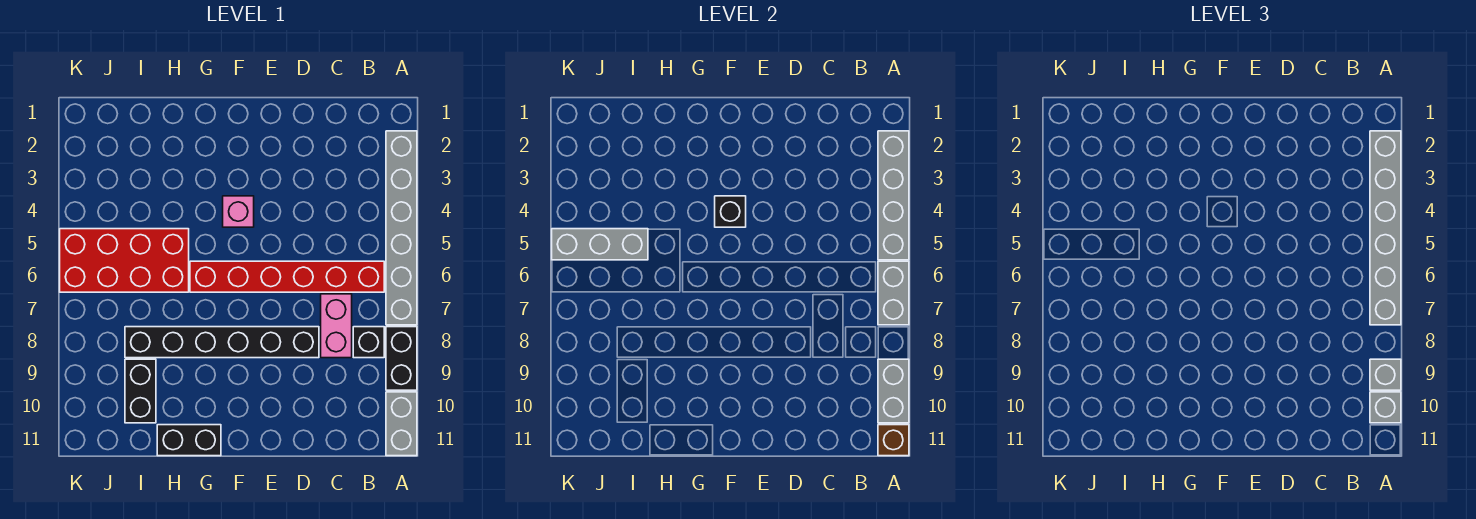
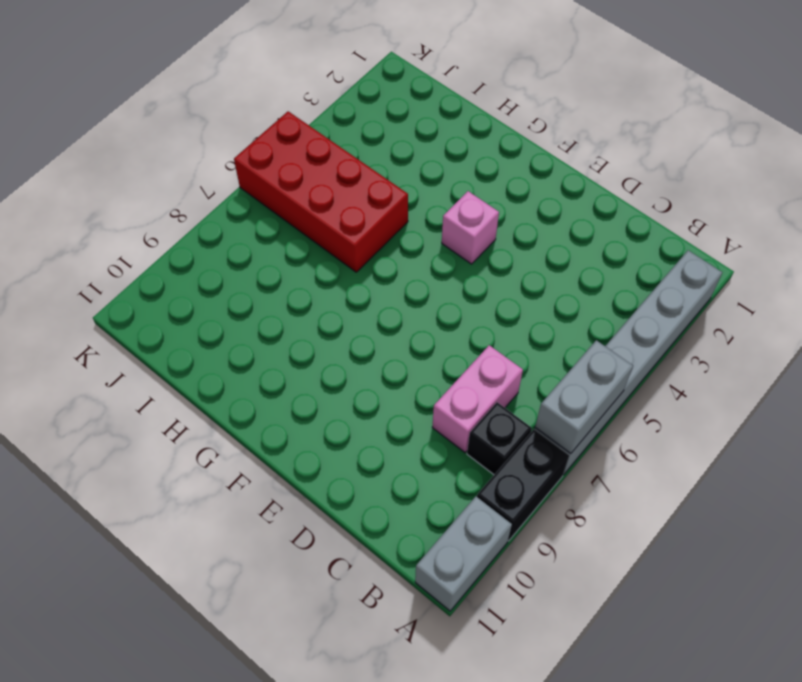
none -> red brick B6:G6 level 1
none -> black brick D8:I8 level 1
none -> black brick G11:H11 level 1

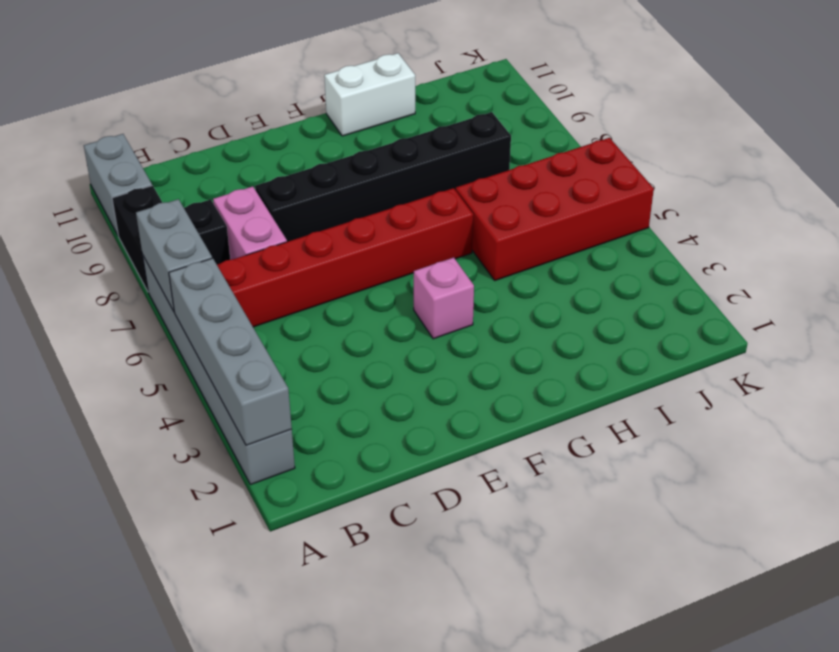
white brick G11:H11 level 1 -> black brick G11:H11 level 1
none -> black brick I9:I10 level 1
none -> grey brick A9:A10 level 2
none -> brown brick A11 level 2

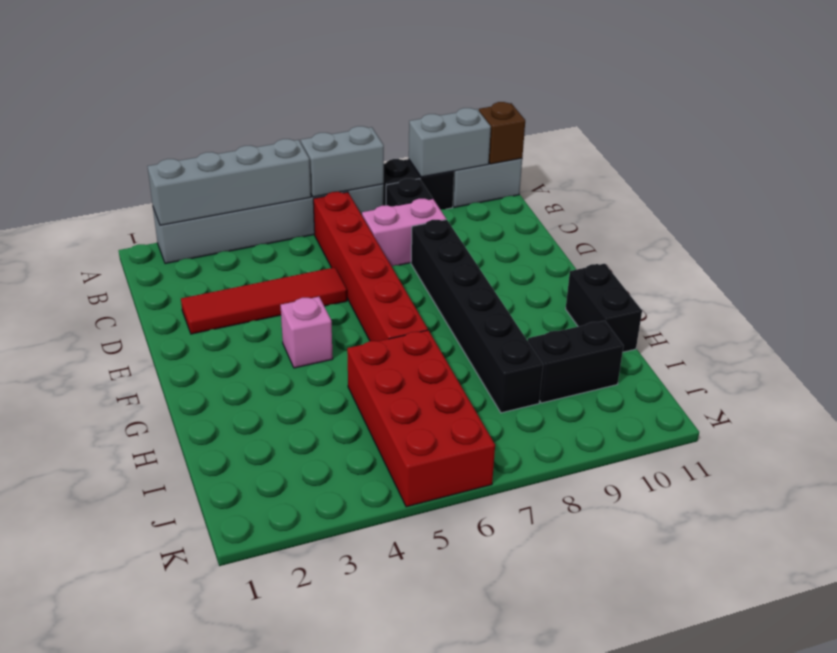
red tile D2:D5 level 1 -> none
none -> black brick F4 level 2
none -> grey brick I5:K5 level 2
none -> grey brick A2:A7 level 3

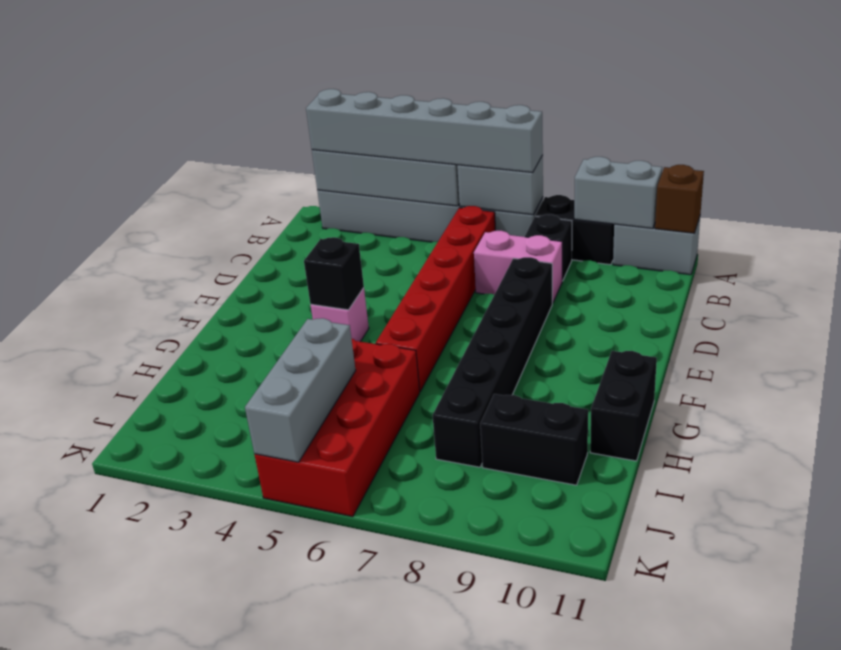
none -> grey brick A9 level 3
none -> grey brick A10 level 3

